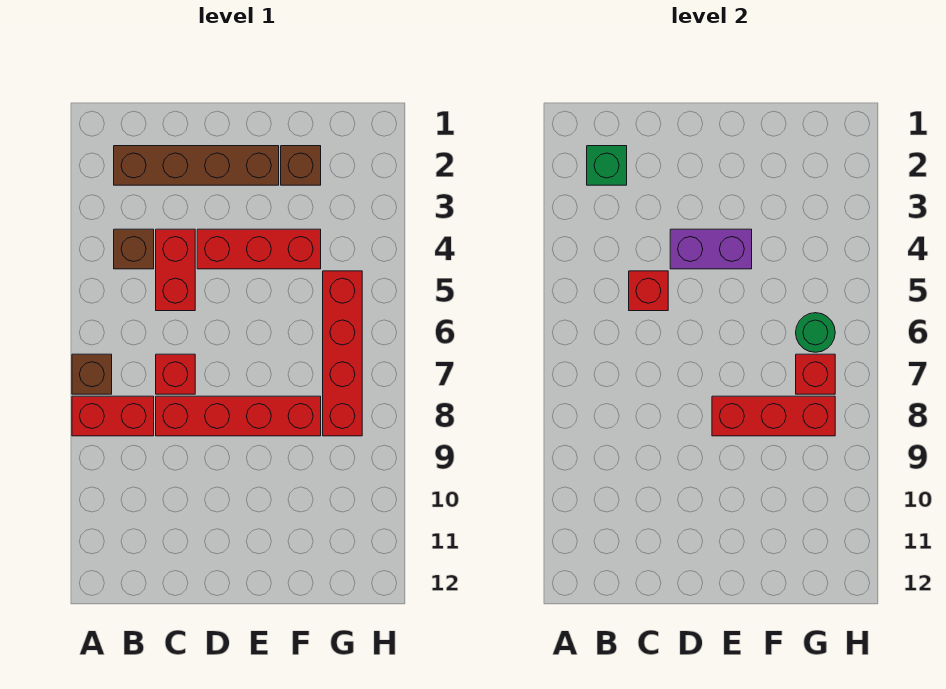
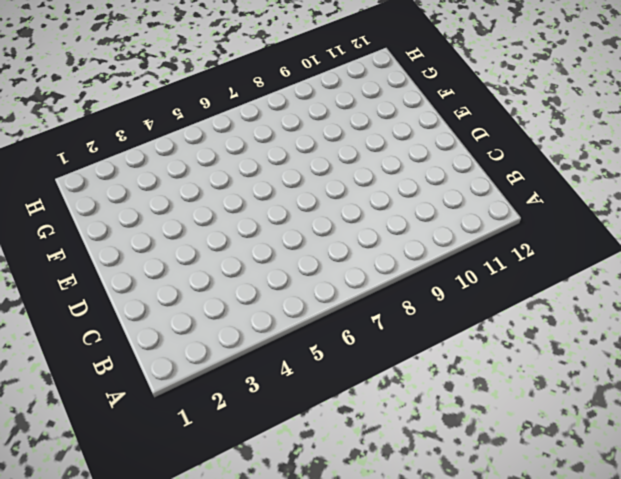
none -> brown brick A7 level 1
none -> red brick A8:B8 level 1
none -> brown brick B2:E2 level 1

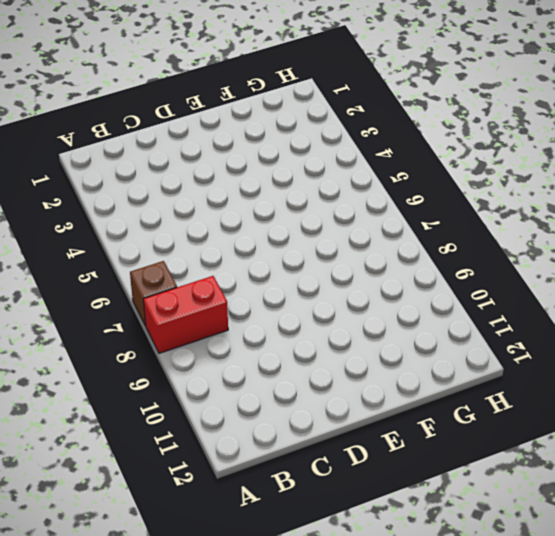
none -> brown brick B2:E2 level 1
none -> brown brick B4 level 1
none -> red brick C4:C5 level 1

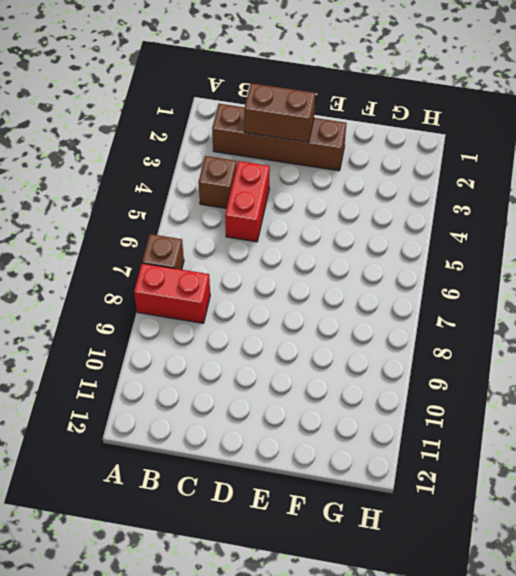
brown brick C2:D2 level 2 -> none
none -> red brick C7 level 1
none -> red brick C8:F8 level 1
none -> red brick D4:F4 level 1

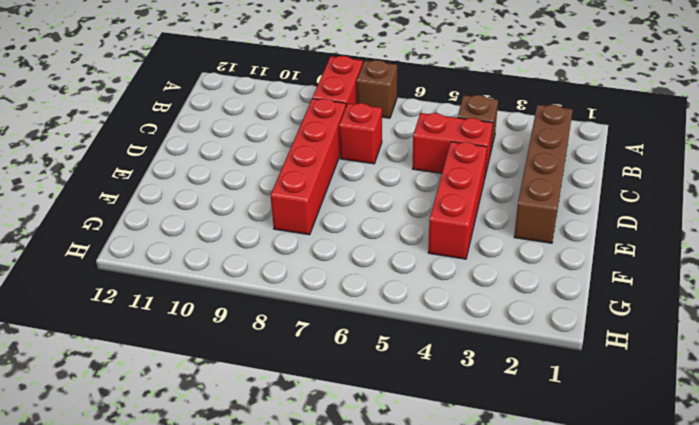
none -> brown brick F2 level 1
none -> red brick G5:G8 level 1
none -> green brick B2 level 2

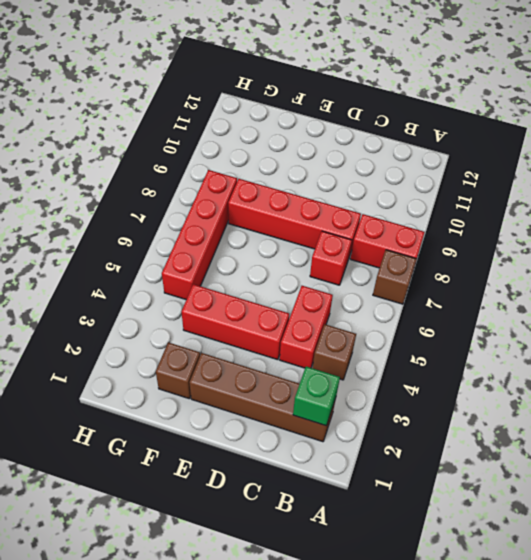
none -> red brick C5 level 2
none -> purple brick D4:E4 level 2
none -> red brick E8:G8 level 2

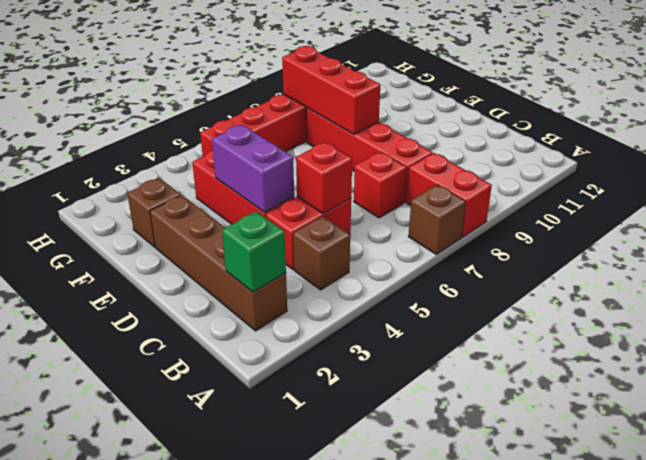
none -> green round brick G6 level 2
none -> red brick G7 level 2

